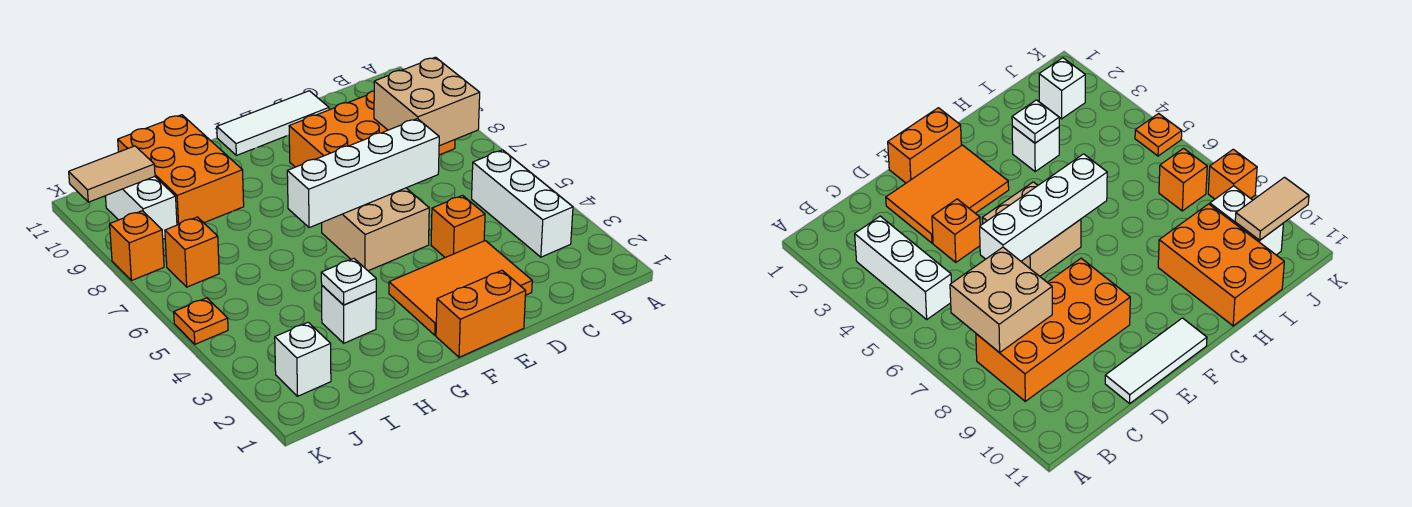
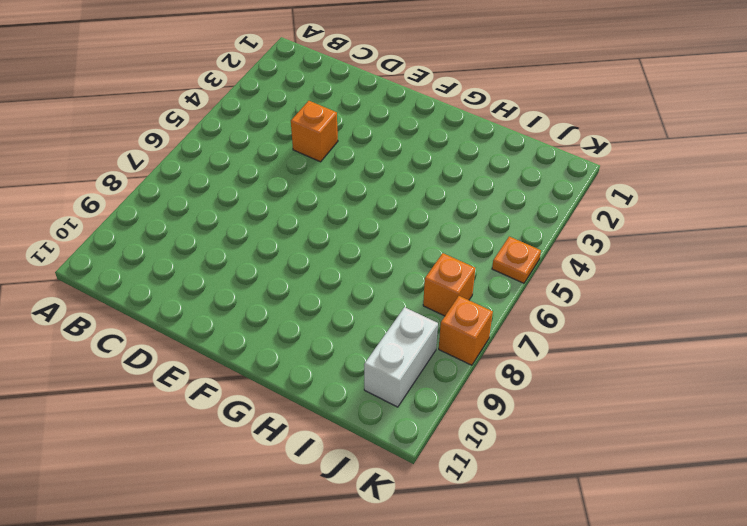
none -> white brick B3:B5 level 1
none -> orange brick B8:E9 level 1
none -> orange tile D2:F3 level 1

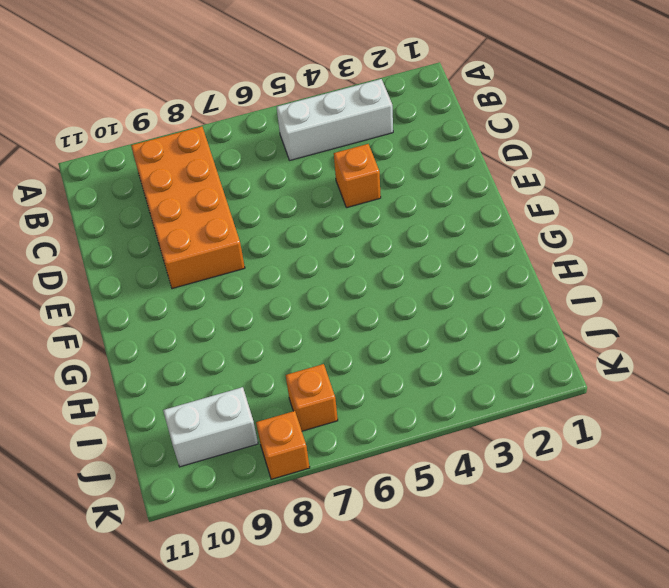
none -> orange tile D2:F3 level 1
none -> white tile D11:F11 level 1
none -> orange brick E1:F1 level 1

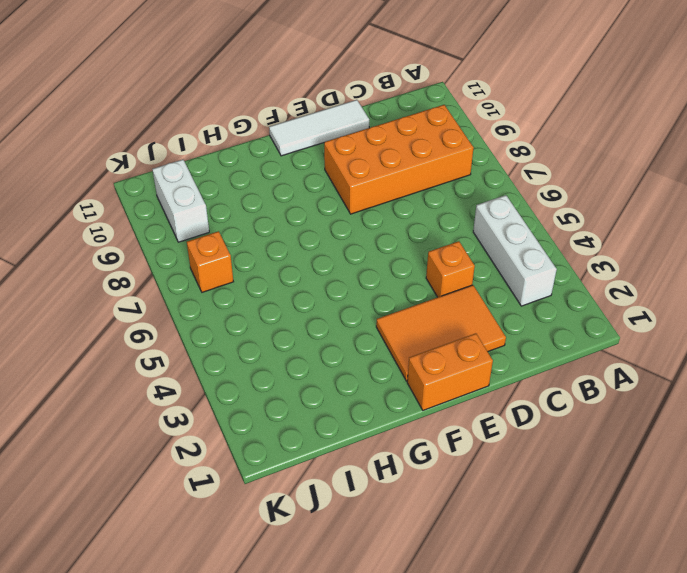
none -> tan brick E5:F6 level 1
none -> white brick H3 level 1
none -> orange brick H9:I11 level 1

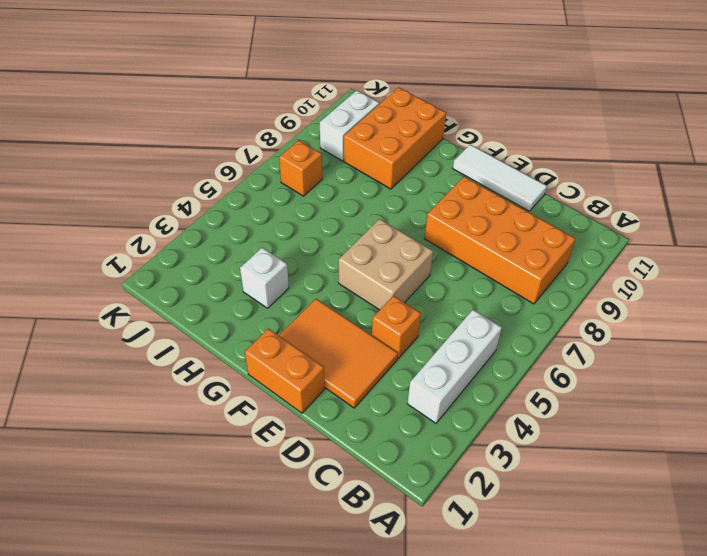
none -> white brick J2 level 1
none -> orange plate K5 level 1
none -> orange brick K8 level 1

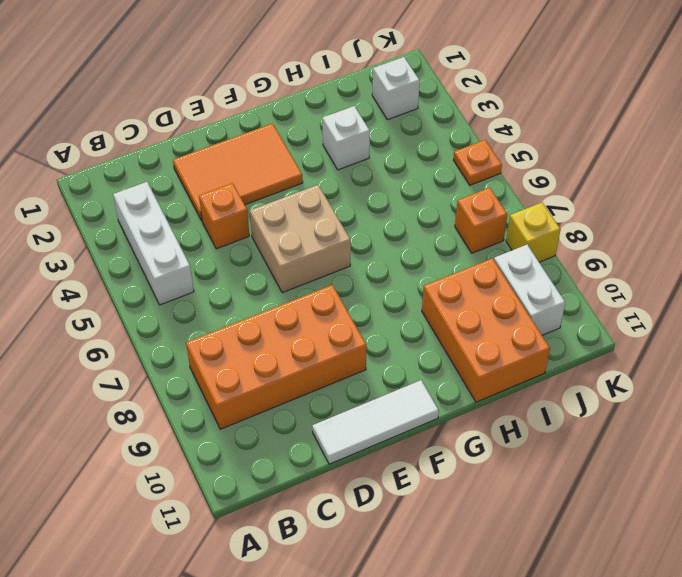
yellow brick K8 level 1 -> orange brick K8 level 1
none -> orange brick E1:F1 level 1
none -> tan brick B7:C8 level 2
none -> white brick D6:G6 level 2

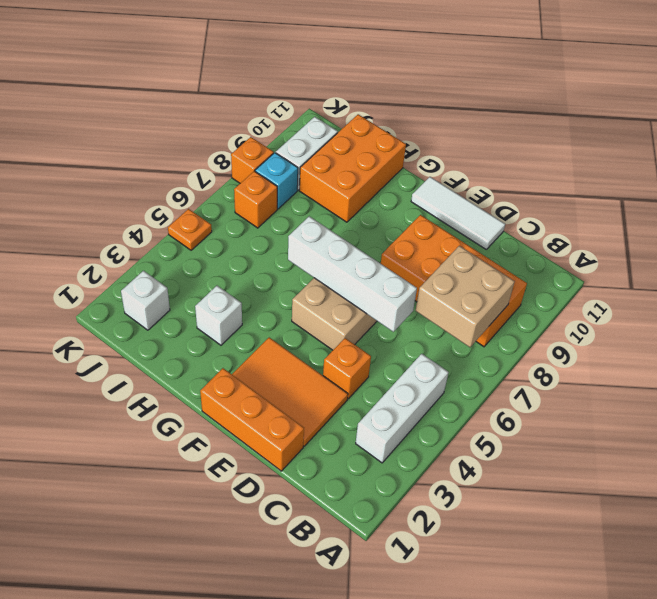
orange brick D1:F1 level 1 -> orange brick E1:F1 level 1
cyan brick J8 level 1 -> none
none -> white plate H3 level 2
none -> tan tile J10:K10 level 2

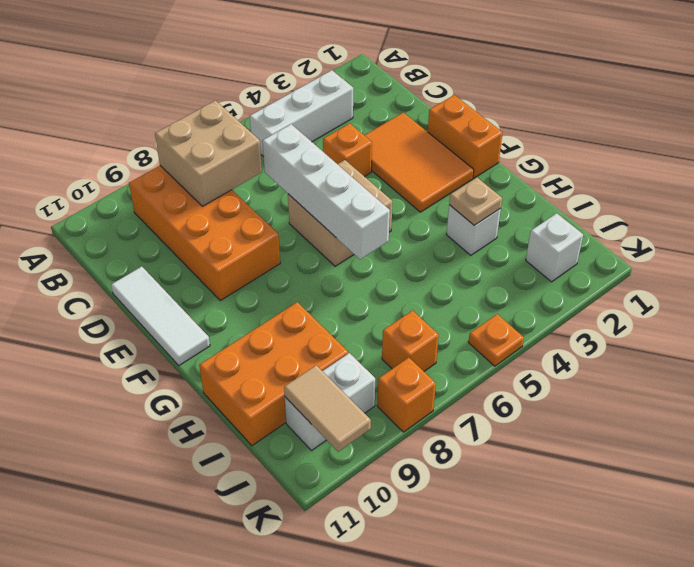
tan plate H3 level 2 -> white plate H3 level 2

